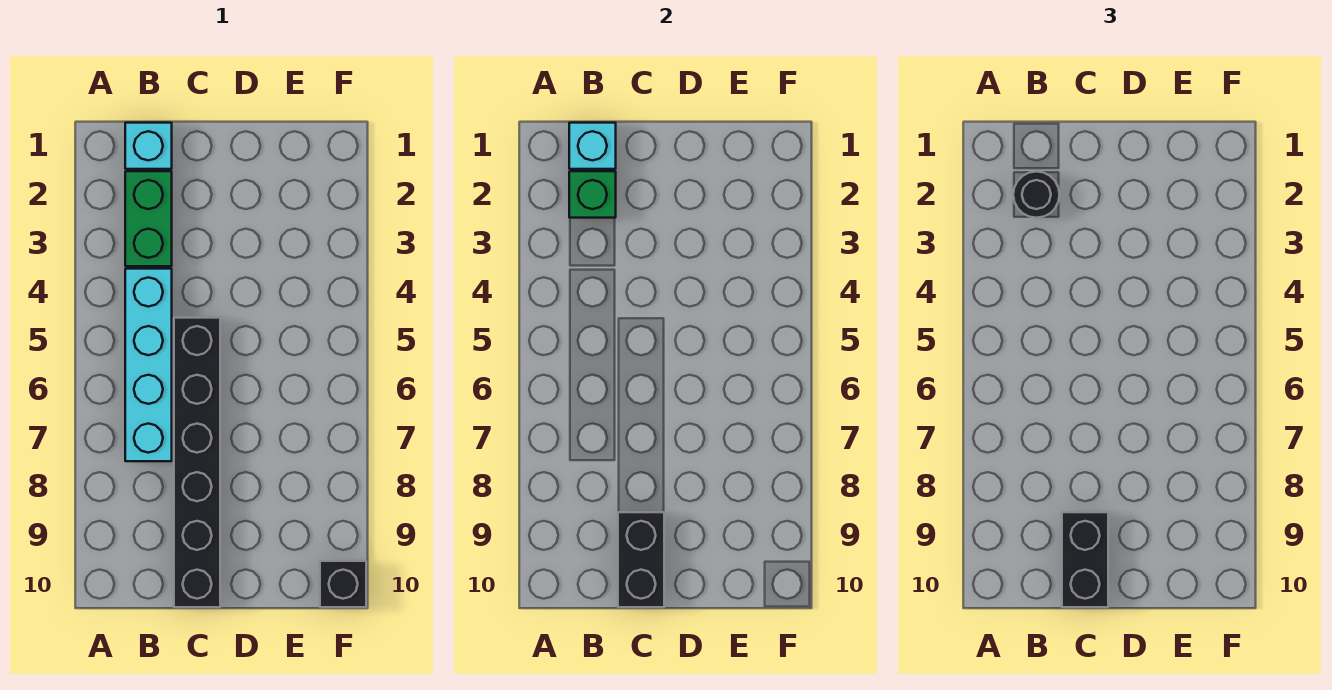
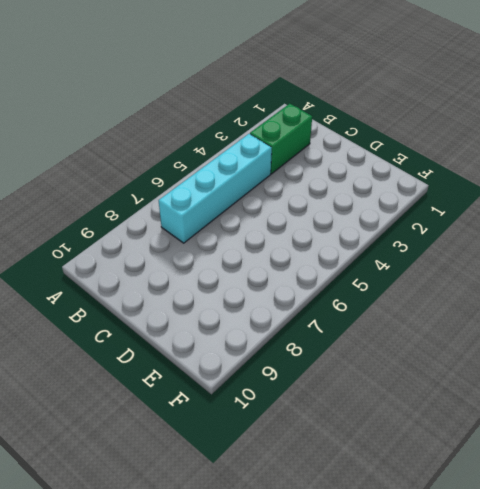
none -> cyan brick B1 level 1
none -> black brick C5:C10 level 1

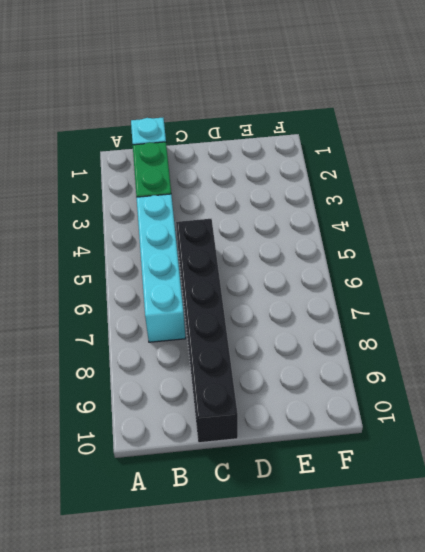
none -> black brick F10 level 1
none -> cyan brick B1 level 2

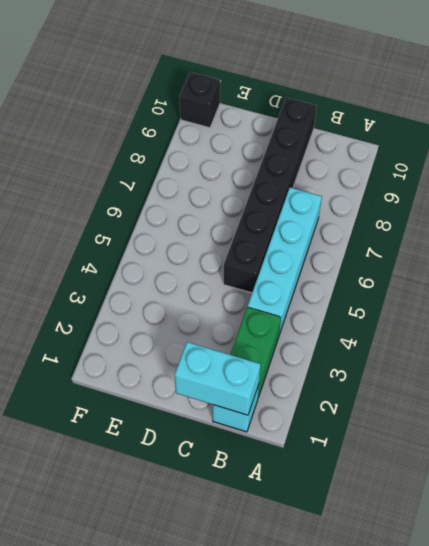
cyan brick B1:C1 level 2 -> cyan brick B1 level 2
none -> green brick B2 level 2
none -> black brick C9:C10 level 2

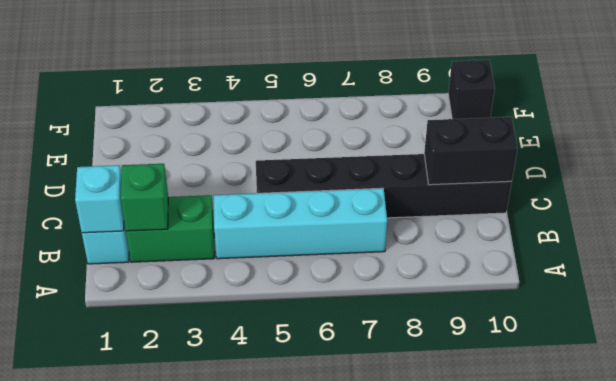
none -> black round brick B2 level 3
none -> black brick C9:C10 level 3

